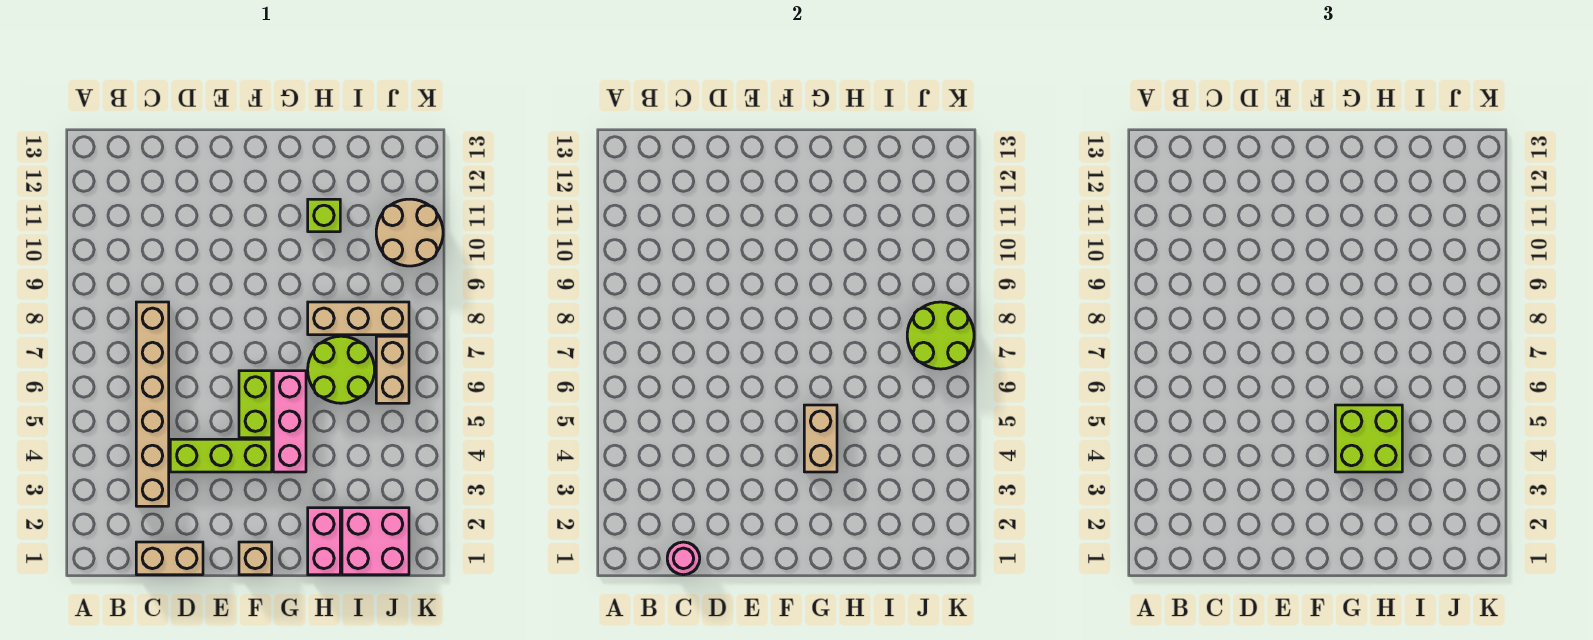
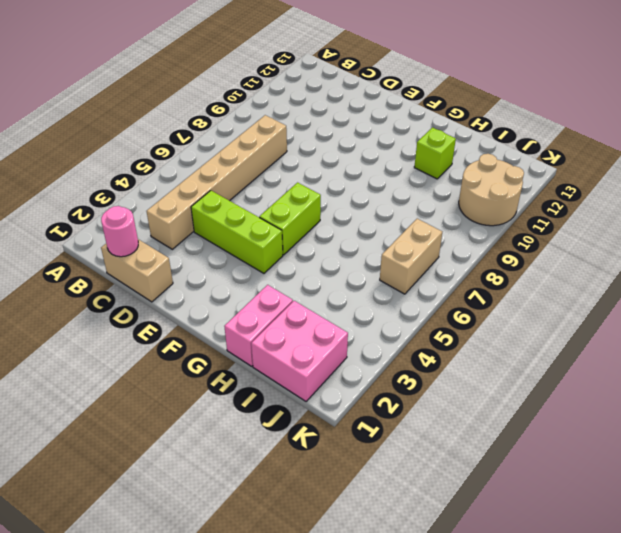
none -> tan brick F1 level 1
none -> pink brick G4:G6 level 1
none -> lime round brick H6:I7 level 1

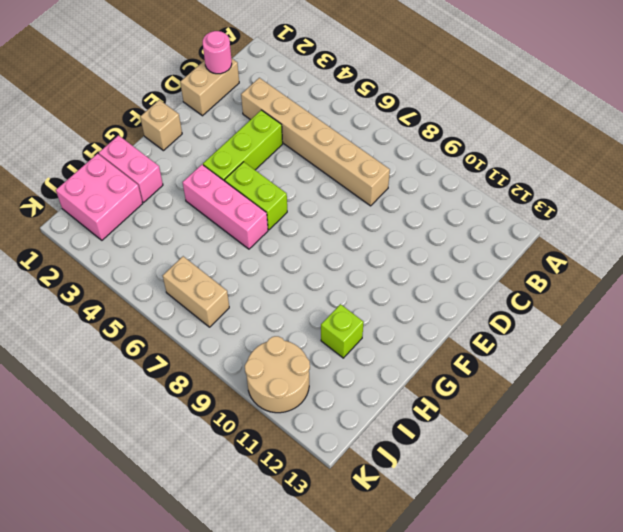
none -> lime round brick H6:I7 level 1
none -> tan brick H8:J8 level 1
none -> tan brick G4:G5 level 2

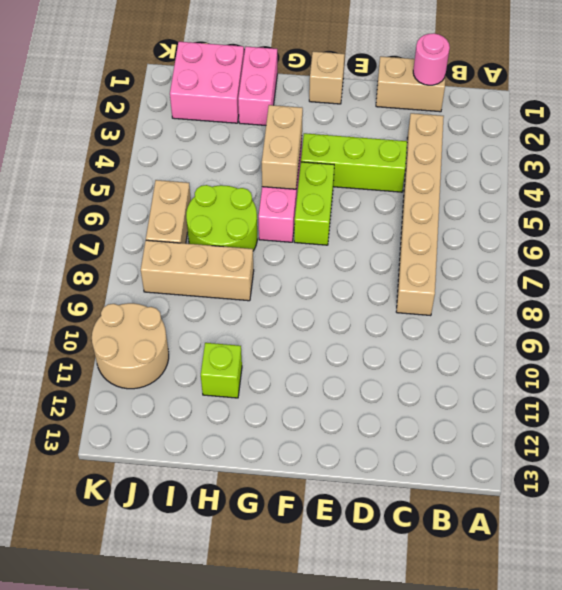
none -> lime round brick J7:K8 level 2
none -> lime brick G4:H5 level 3

